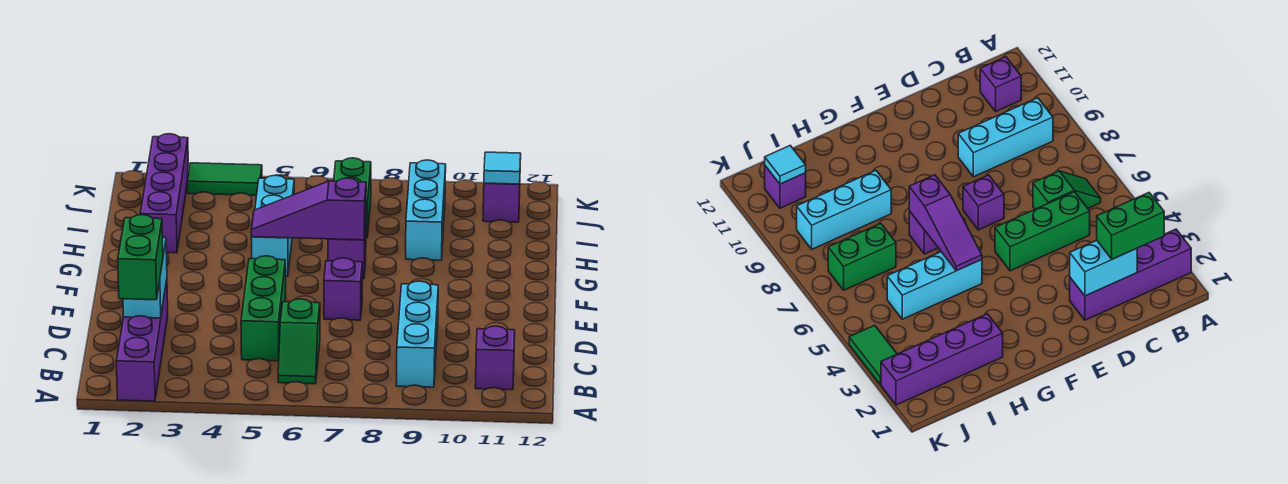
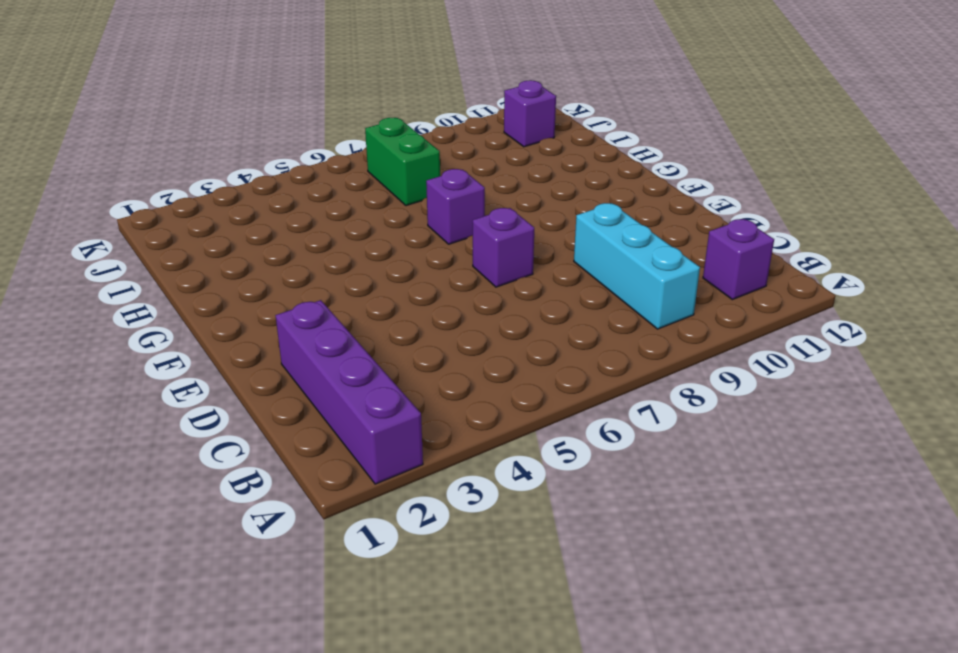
none -> green slope B6:C6 level 1 top C
none -> green brick C5:E5 level 1
none -> cyan brick G5:I5 level 1

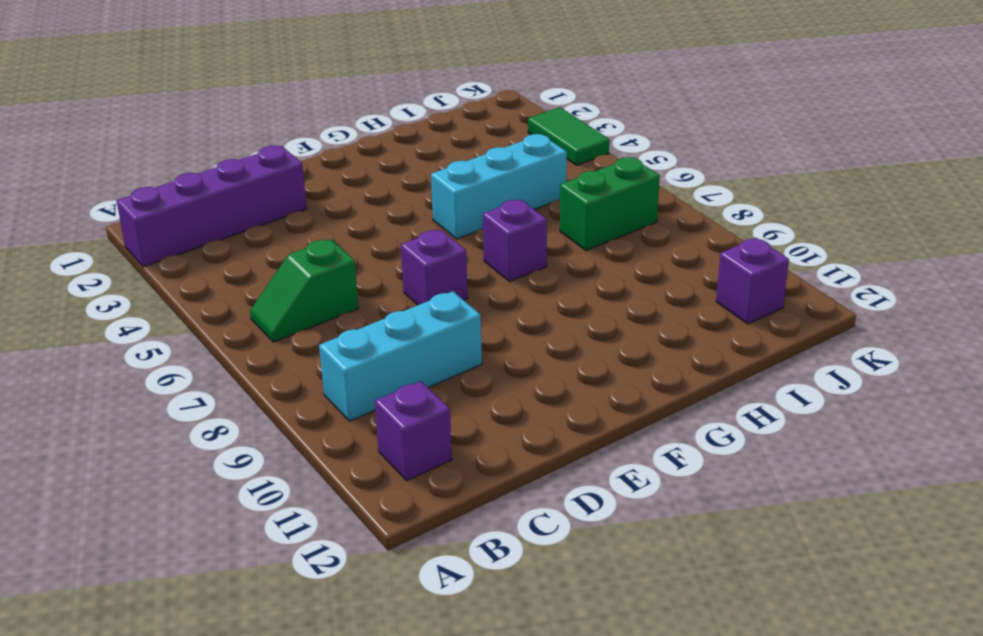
none -> green brick C5:E5 level 1
none -> purple brick H2:K2 level 1
none -> cyan brick H9:J9 level 1

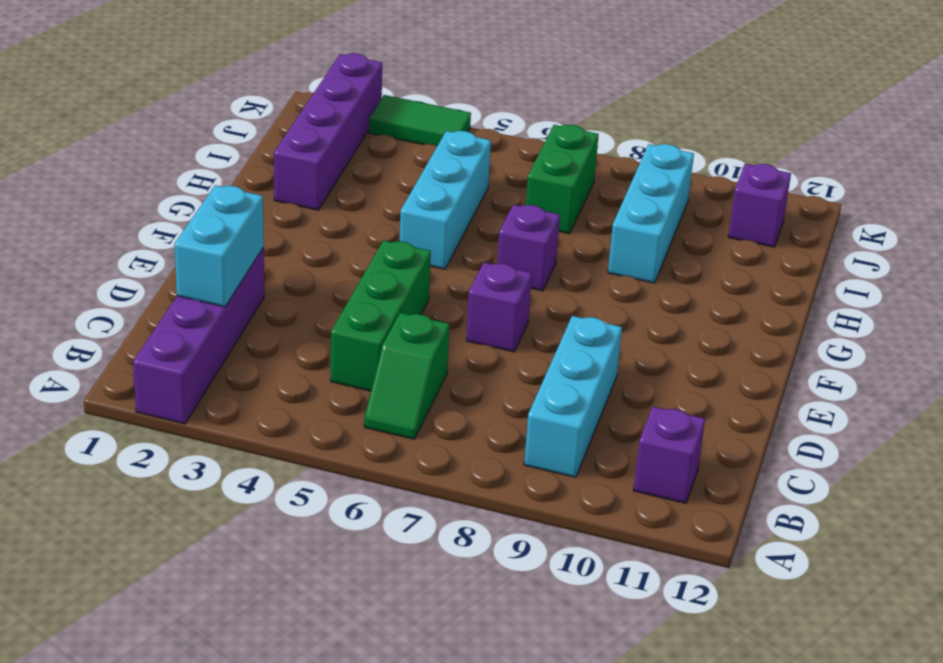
none -> purple slope G5:G7 level 2 top 7
none -> cyan tile J11 level 2
none -> green brick B2:C2 level 3

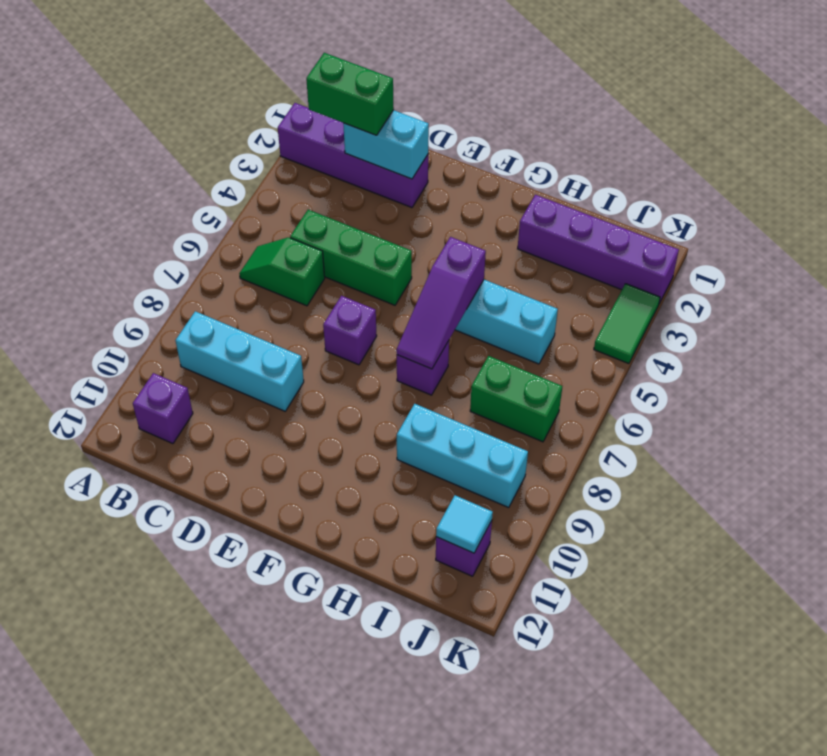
purple slope G5:G7 level 2 top 5 -> purple slope G5:G7 level 2 top 7

